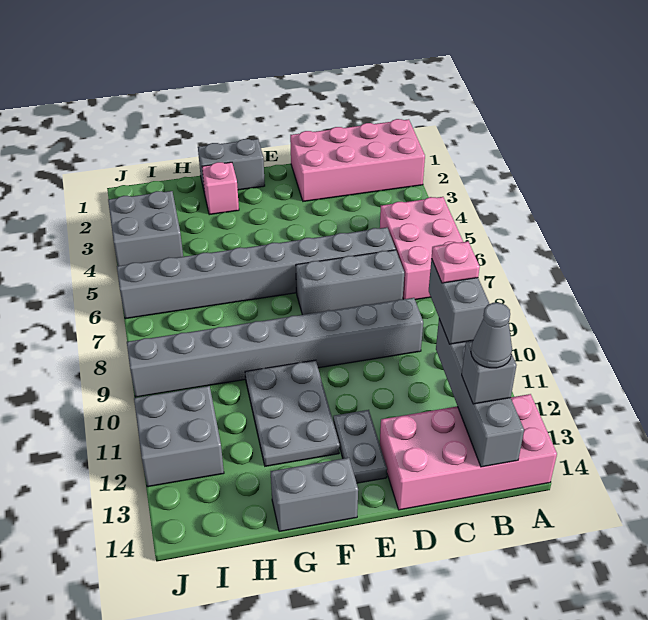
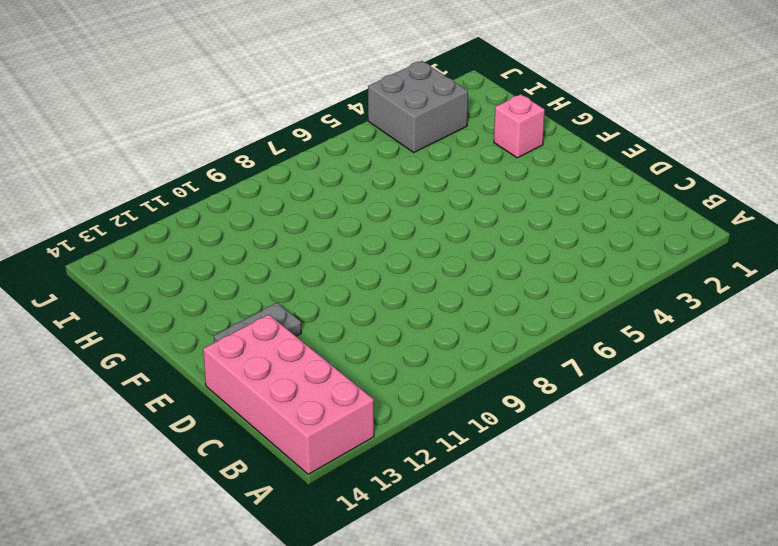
none -> pink brick A1:D2 level 1
none -> pink brick A5:B7 level 1
none -> grey brick C6:J6 level 1

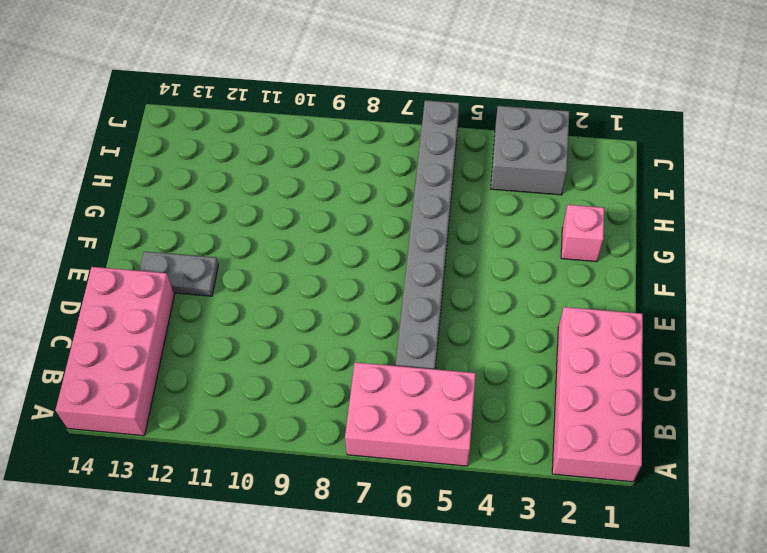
none -> grey brick C7:E7 level 1
none -> grey brick C9:J9 level 1
none -> grey brick F1:G1 level 1

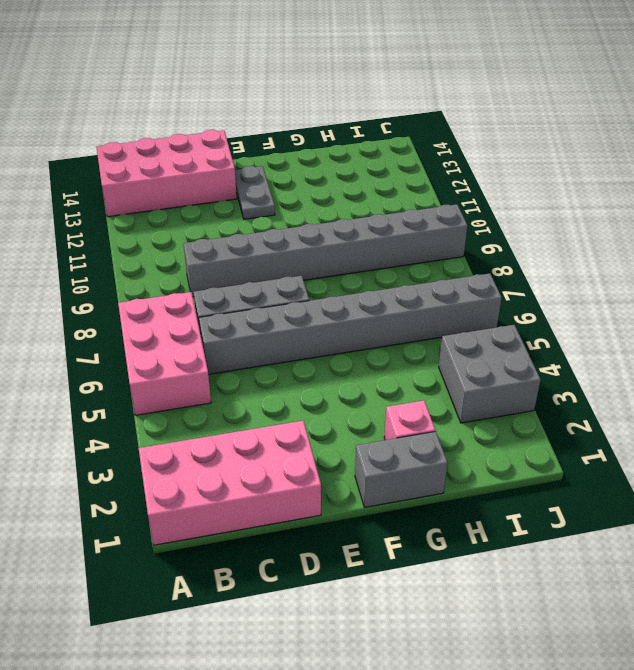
none -> grey plate F10:G12 level 1
none -> grey brick F14:G14 level 1
none -> grey brick I11:J12 level 1

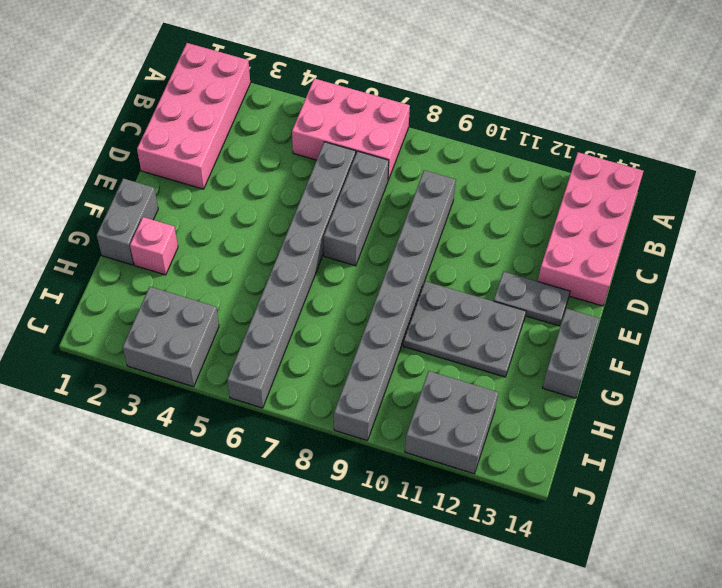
none -> grey brick B11:B14 level 2
none -> grey brick B10:B11 level 3
none -> grey brick B13 level 3

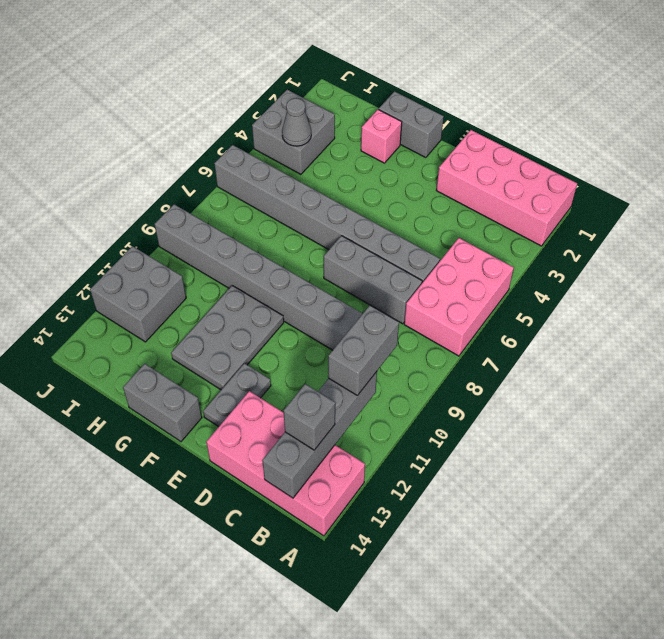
grey cone I4 level 2 -> grey cone B13 level 4
none -> pink plate B10 level 4

